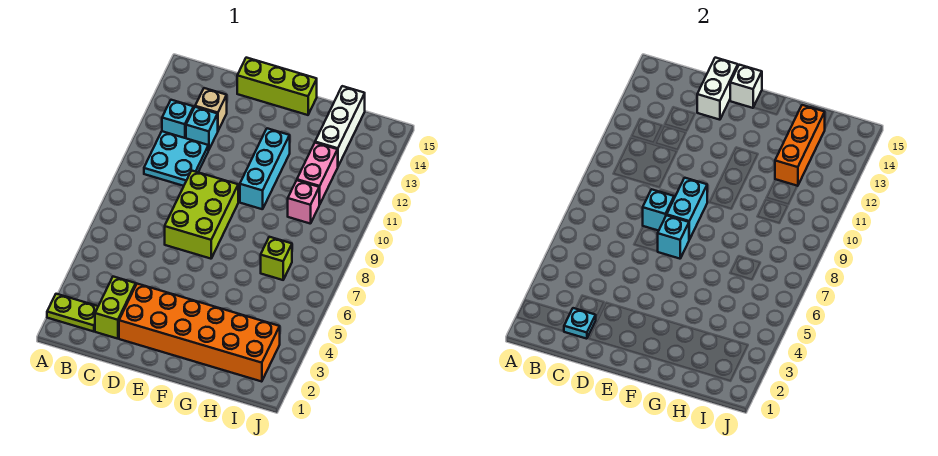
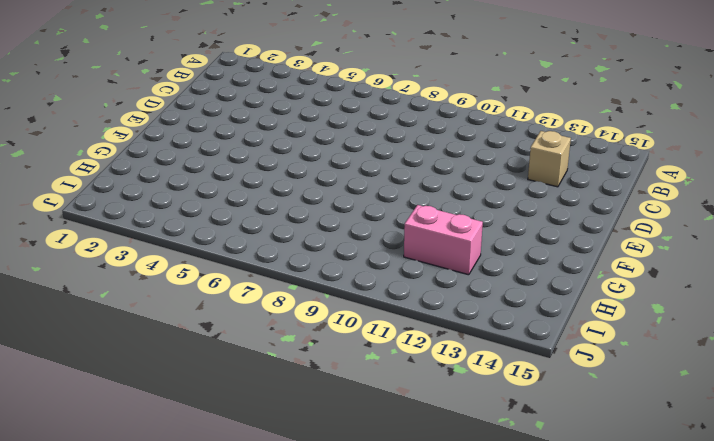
none -> lime plate A2:B2 level 1
none -> cyan plate B10:C11 level 1
none -> cyan brick B12 level 1

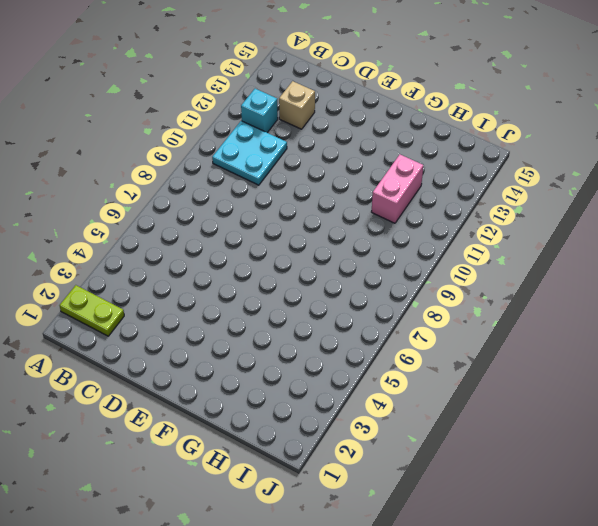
none -> lime brick C2:C3 level 1
none -> cyan brick C12 level 1
none -> orange brick D2:I3 level 1

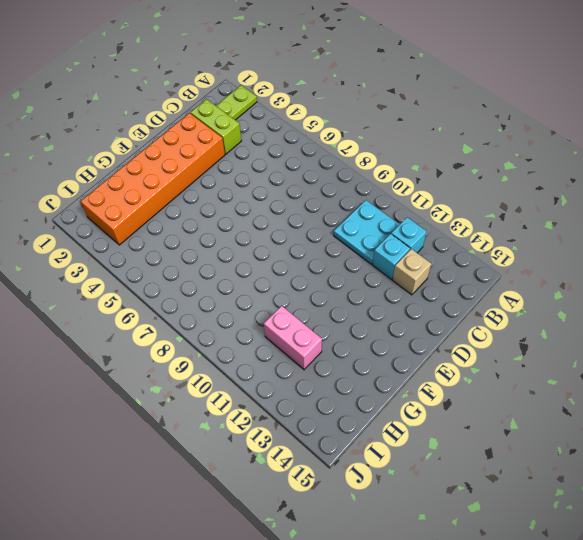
none -> lime brick D7:E9 level 1
none -> lime brick D15:F15 level 1
none -> cyan brick F10:F12 level 1

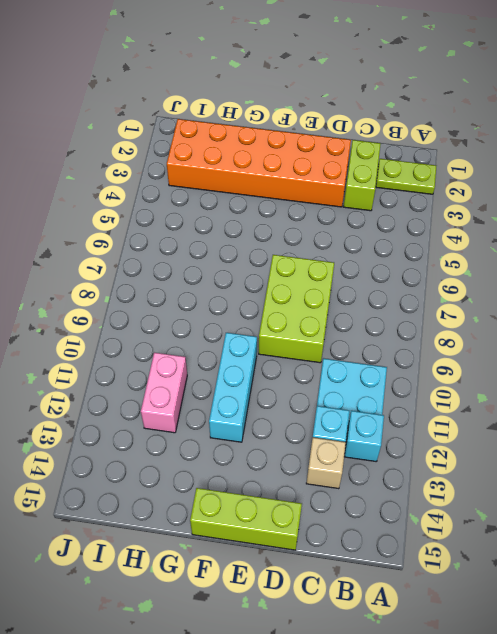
none -> lime brick H7 level 1
none -> pink brick H10 level 1
none -> white brick H13:H15 level 1

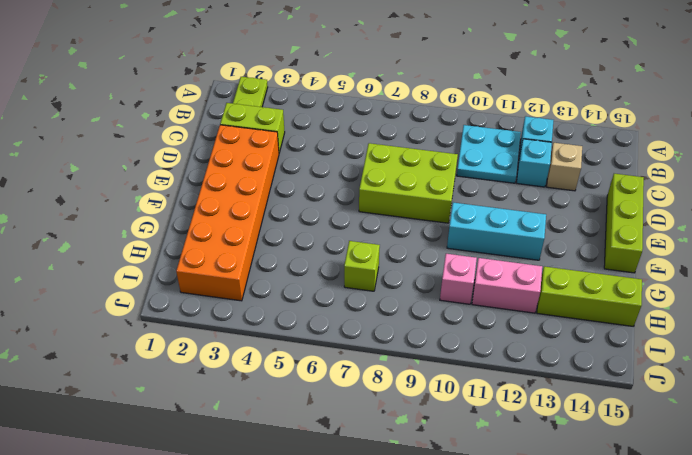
lime brick H13:H15 level 1 -> white brick H13:H15 level 1
none -> cyan plate C2 level 2
none -> cyan brick D8 level 2
none -> white brick D14:D15 level 2

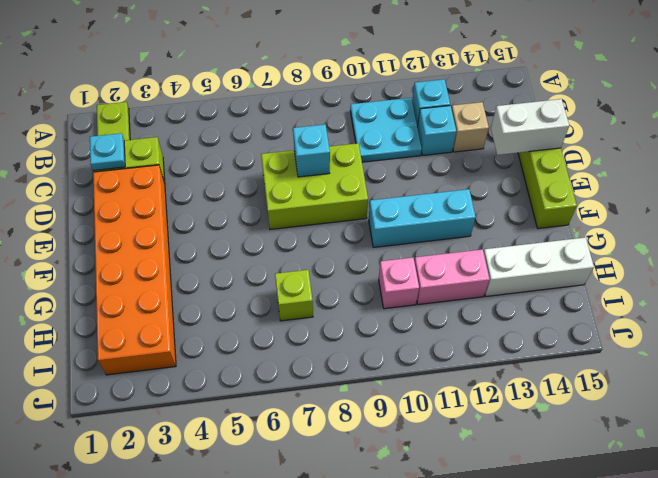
none -> cyan brick E7 level 2
none -> cyan brick E8:E9 level 2
none -> white brick E15 level 2

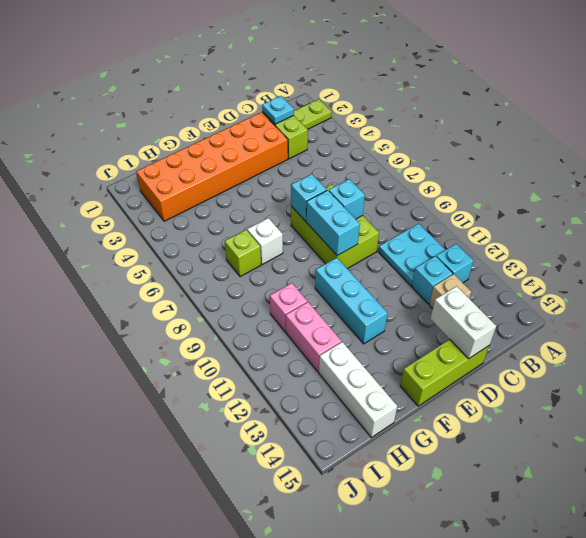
white brick G7 level 1 -> white brick E15 level 2
none -> orange brick H12:H14 level 2

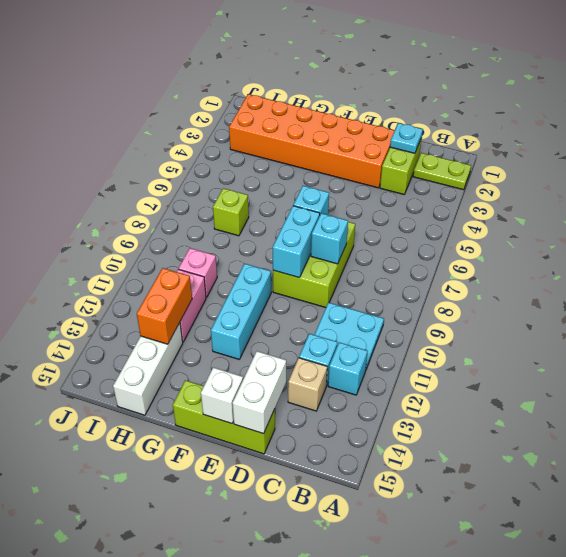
orange brick H12:H13 level 2 -> orange brick H12:H14 level 2

